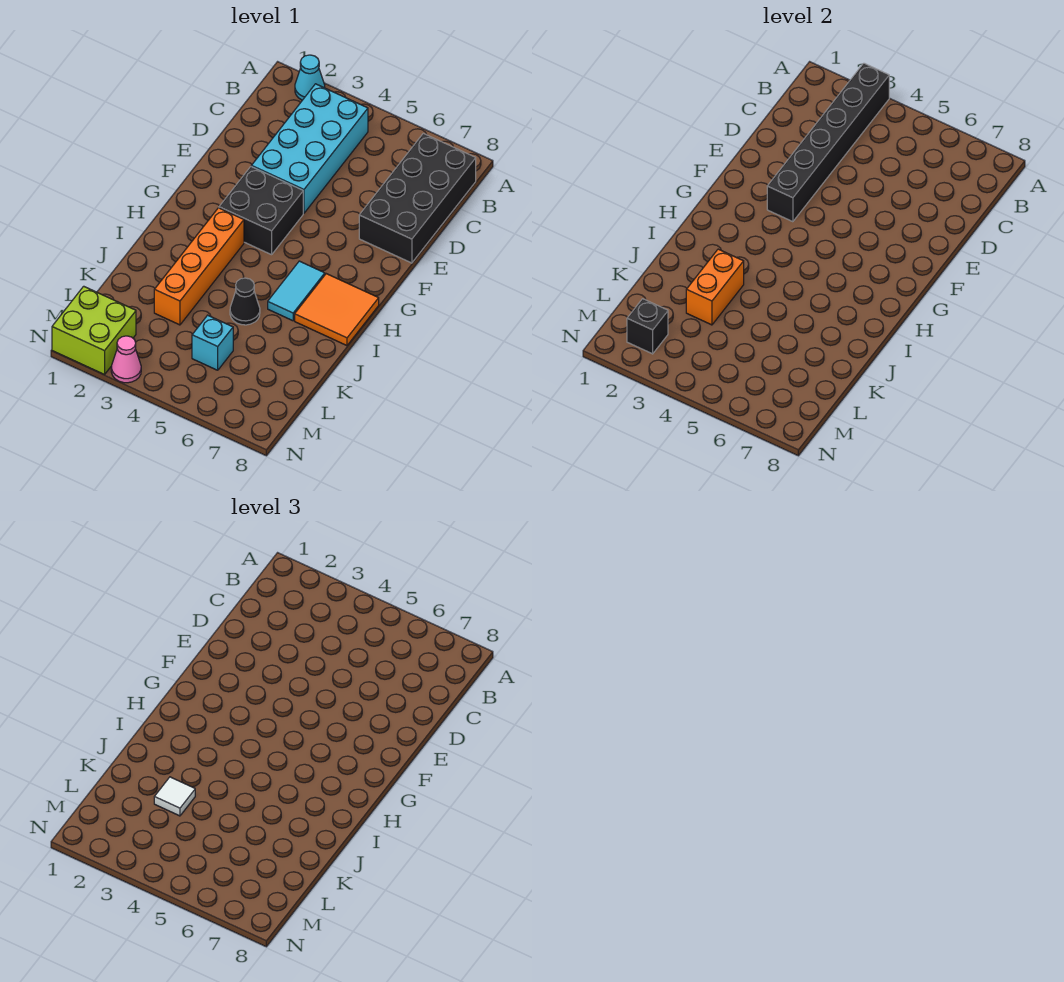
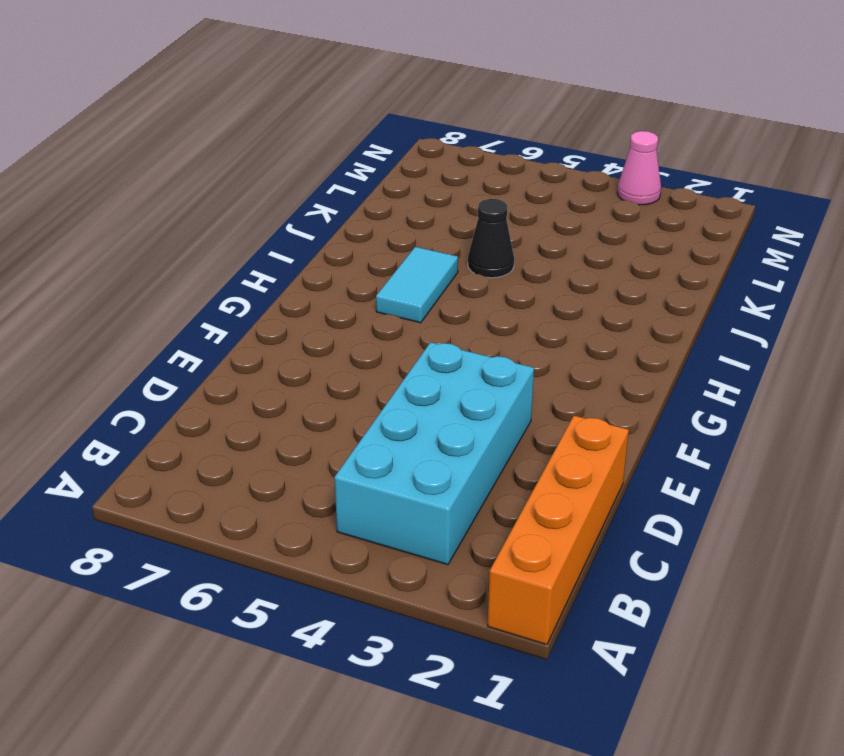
orange brick A1:D1 level 1 -> orange brick H3:K3 level 1
none -> cyan cone A2 level 1
none -> black brick B7:E8 level 1
none -> black brick F3:G4 level 1

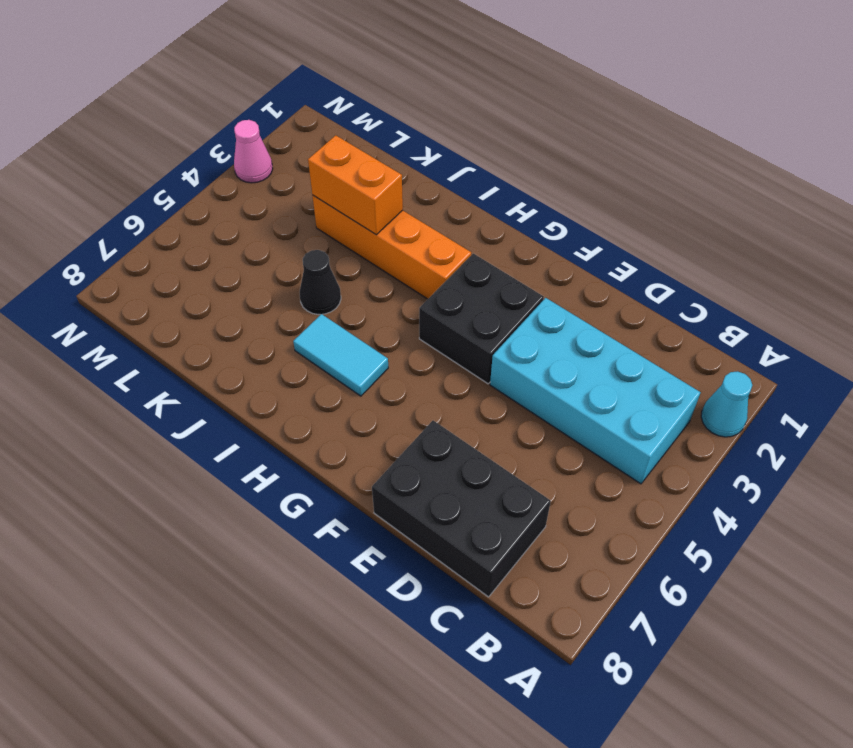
black brick C7:E8 level 1 -> black brick B7:E8 level 1
none -> orange tile H7:I8 level 1
none -> cyan brick L5 level 1
none -> lime brick M1:N2 level 1

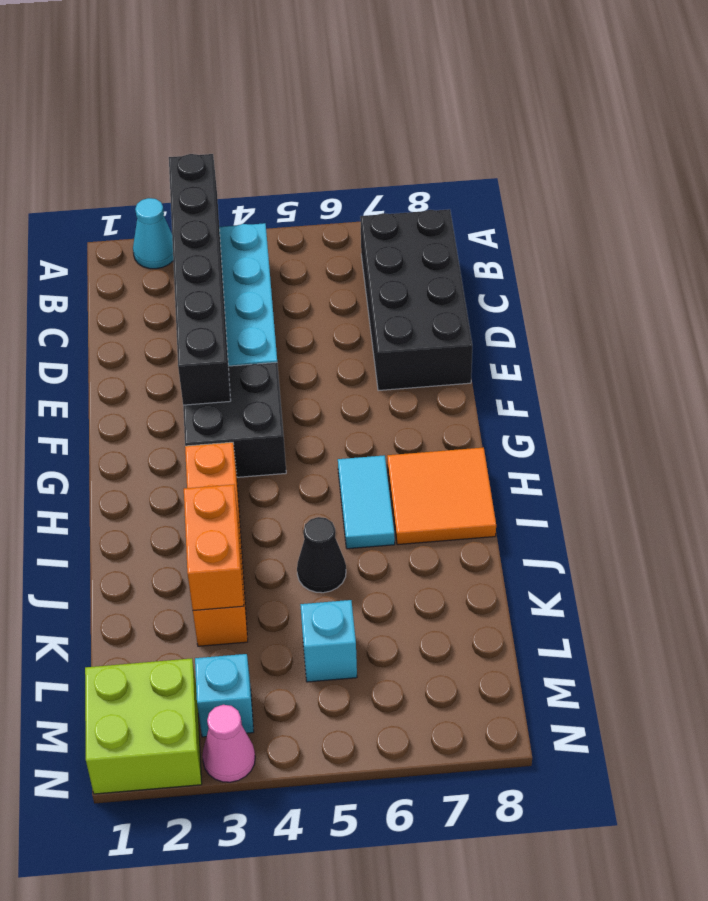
cyan brick M3 level 1 -> none
none -> black brick M2 level 2
none -> white tile K3 level 3

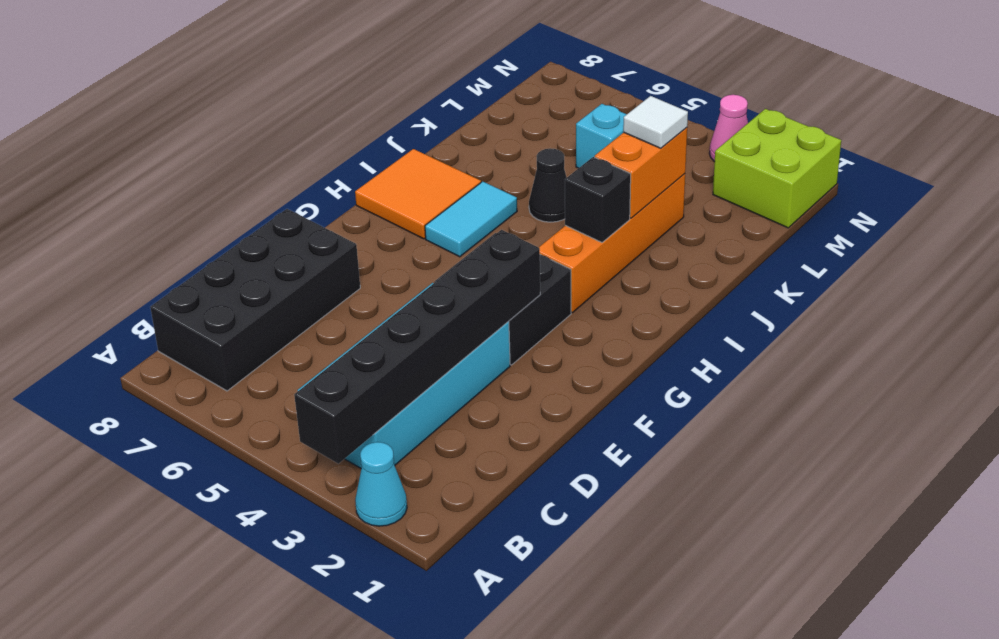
black brick I3 level 2 -> black brick M2 level 2

